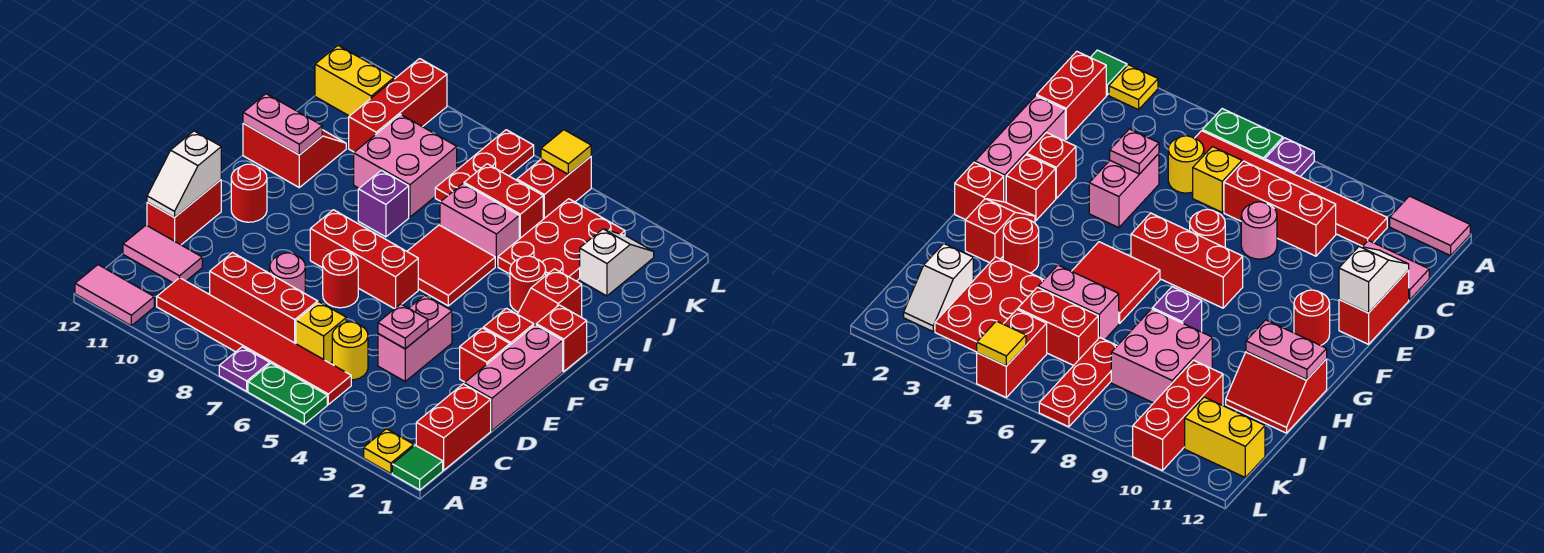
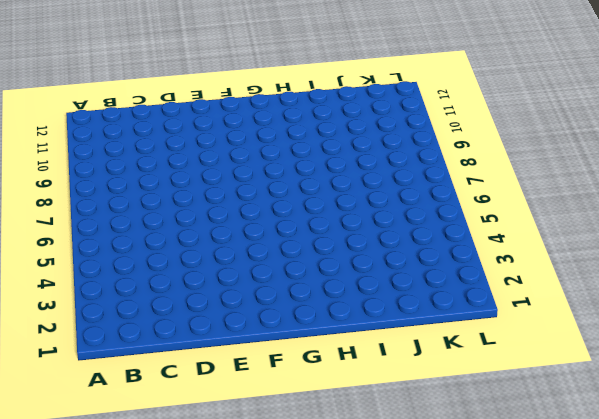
none -> green tile A1 level 1
none -> yellow plate A2 level 1
none -> green plate A5:A6 level 1
none -> purple plate A7 level 1

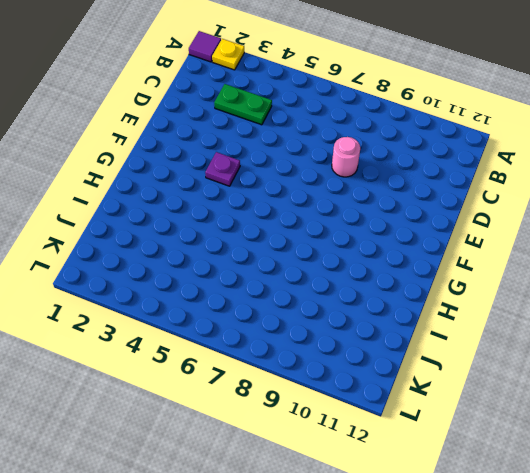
purple tile A1 level 1 -> green tile A1 level 1
green plate C3:C4 level 1 -> green plate A5:A6 level 1
purple plate F4 level 1 -> purple plate A7 level 1
none -> pink tile A11:A12 level 1
none -> red brick B1:C1 level 1
none -> red tile B5:B10 level 1
none -> yellow round brick C5 level 1

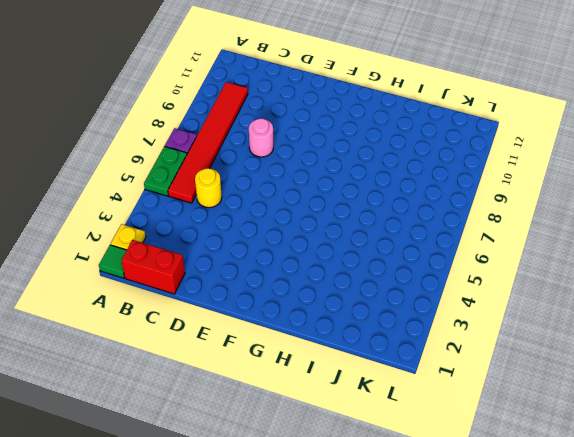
none -> pink tile A11:A12 level 1
none -> yellow brick C6 level 1
none -> red brick C7:C9 level 1
none -> pink tile C11:C12 level 1

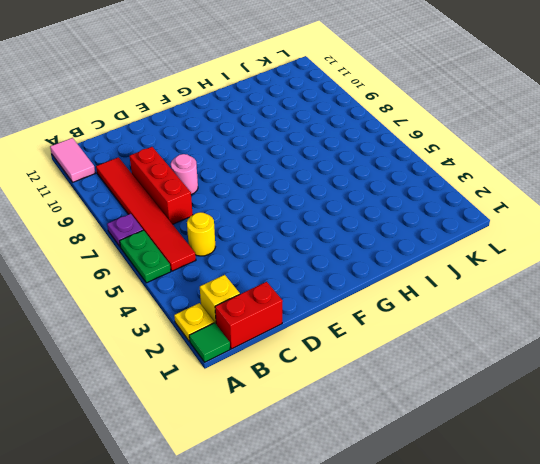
yellow brick B2 level 1 -> yellow brick C6 level 1
none -> pink tile C11:C12 level 1
none -> pink brick D1:F1 level 1
none -> pink brick D4:E4 level 1
none -> red brick D12:E12 level 1

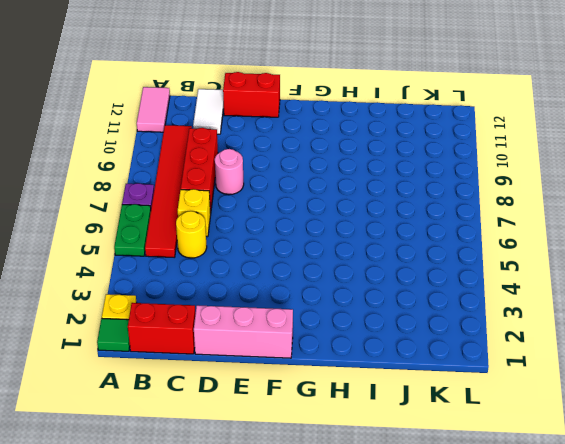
white tile C11:C12 level 1 -> pink tile C11:C12 level 1
none -> pink brick D4:E4 level 1
none -> red brick E2 level 1
none -> red round brick E7 level 1
none -> red brick F2 level 1

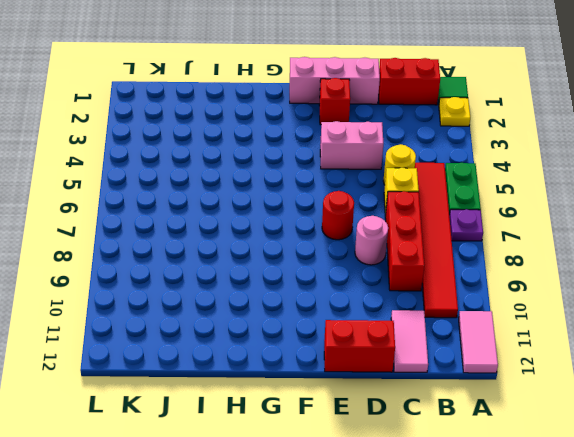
none -> red brick F2 level 1
none -> red brick F6:F8 level 1
none -> red round brick F11 level 1
none -> red brick G1 level 1

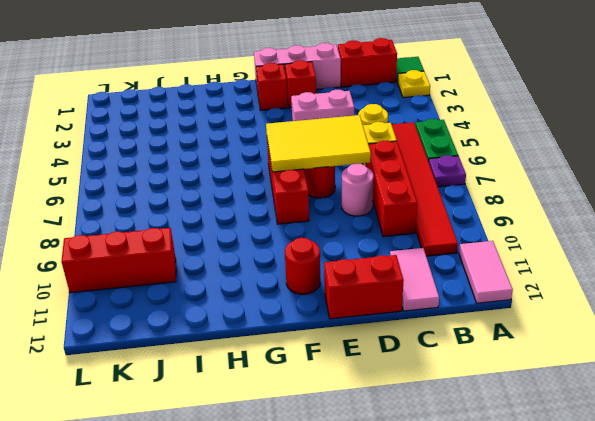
yellow tile D6:F7 level 2 -> none
none -> red brick G1 level 1
none -> red slope G2:H2 level 1 top H
none -> red tile G5:H6 level 1
none -> red round brick H3 level 1

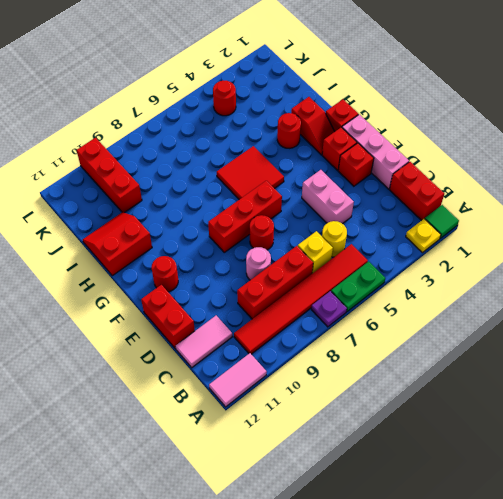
red round brick K4 level 1 -> red plate I3:K4 level 1
none -> purple brick H8 level 1
none -> pink brick I5:I6 level 1
none -> pink brick I8:J9 level 1
none -> white slope J2:K2 level 1 top J

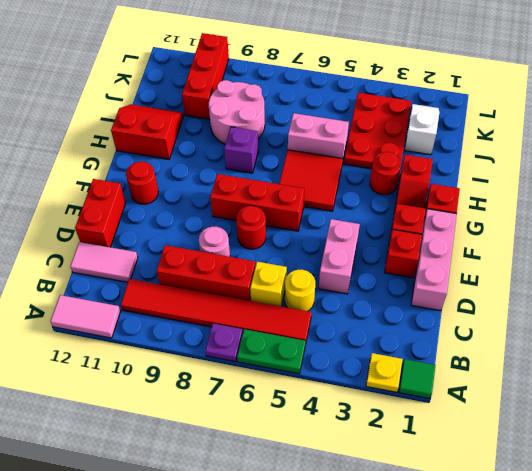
pink round brick I8:J9 level 1 -> pink brick I8:J9 level 1
none -> red brick B1:C1 level 1
none -> red brick J5:J6 level 1
none -> red plate J7:L7 level 1
none -> red brick K5:L5 level 1

